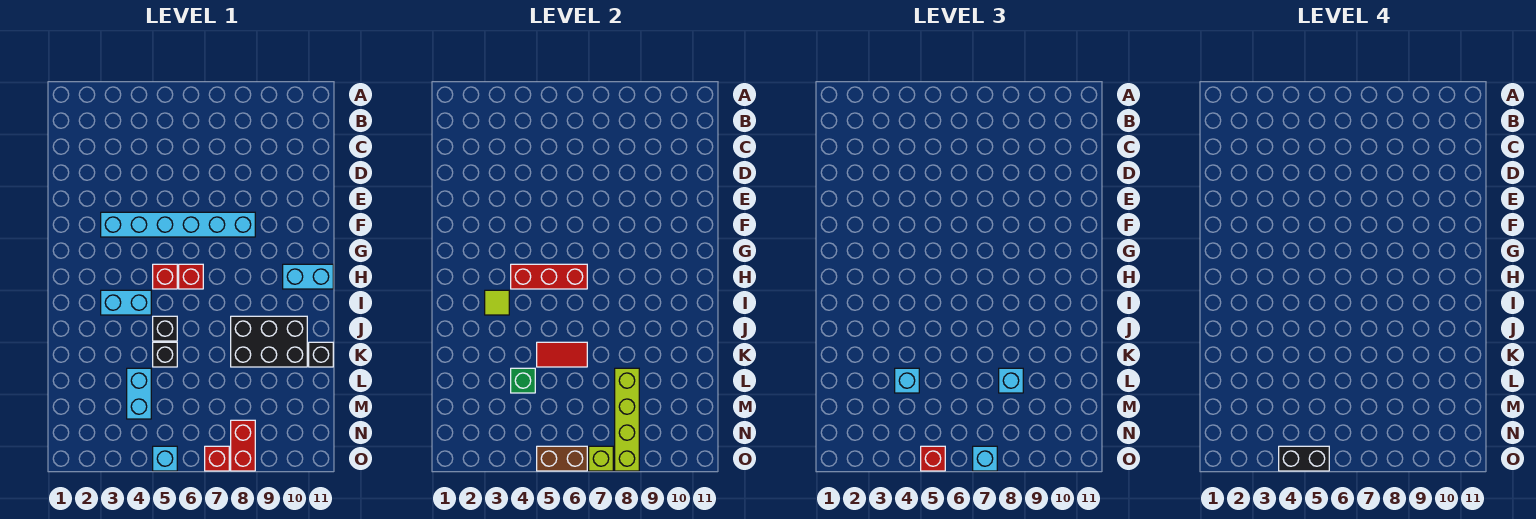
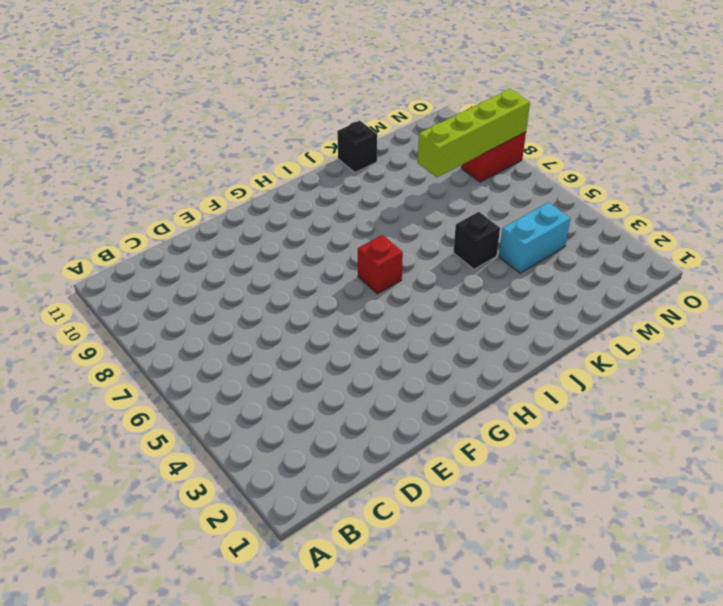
none -> cyan brick F3:F8 level 1
none -> red brick H5 level 1
none -> cyan brick H10:H11 level 1

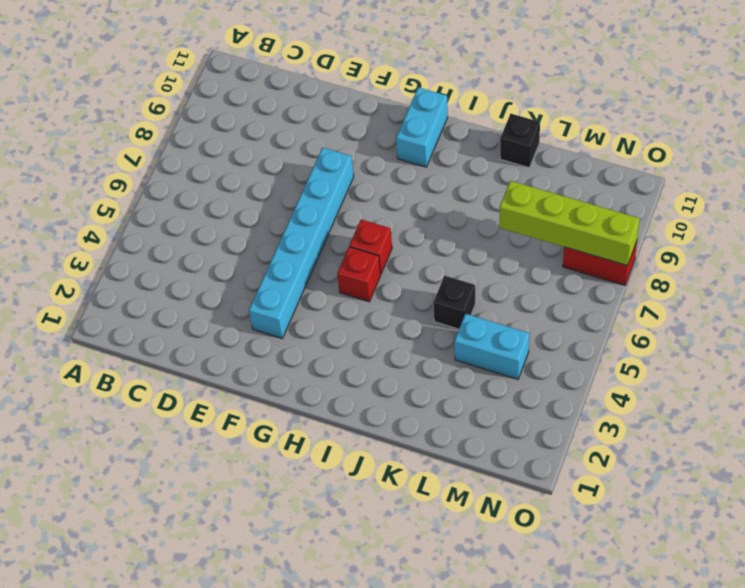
none -> cyan brick I3:I4 level 1
none -> black brick J5 level 1
none -> black brick J8:K10 level 1

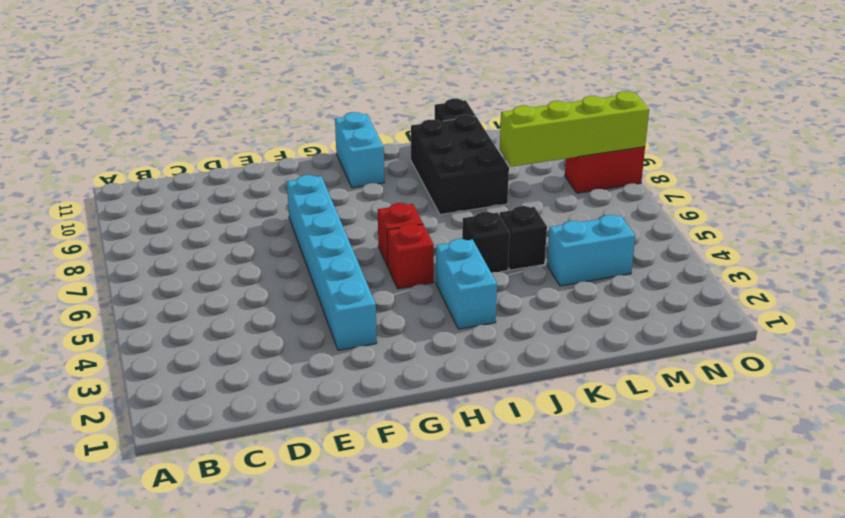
none -> cyan brick O5 level 1
none -> red brick O7 level 1
none -> red brick H4:H6 level 2

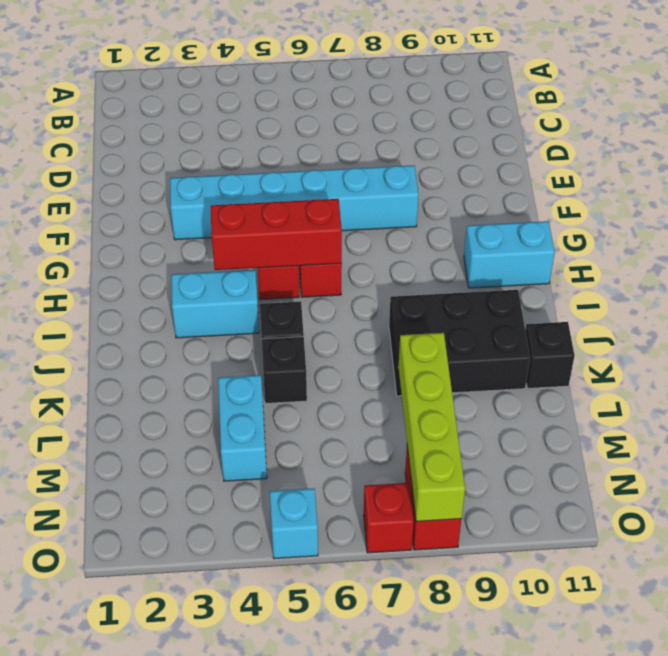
none -> lime tile I3 level 2
none -> red tile K5:K6 level 2
none -> green brick L4 level 2

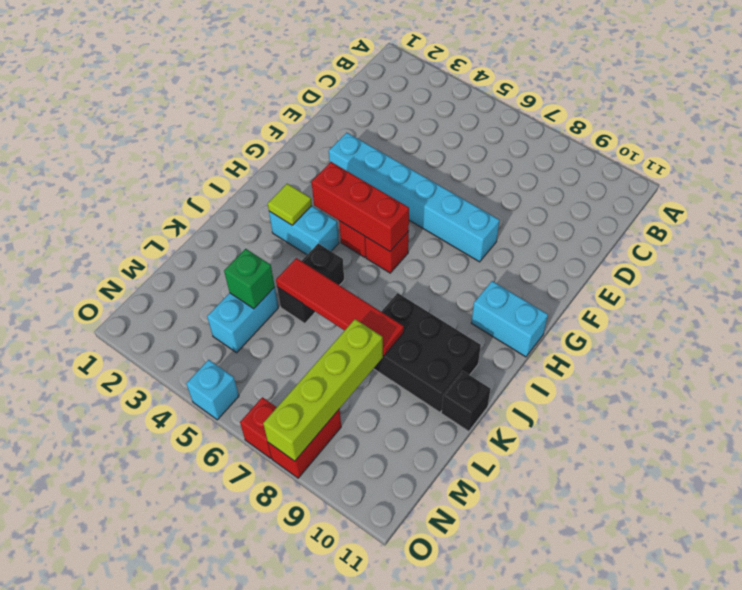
red tile K5:K8 level 2 -> red tile K5:K6 level 2
none -> brown brick O5:O6 level 2
none -> lime brick O7 level 2
none -> cyan brick L4 level 3

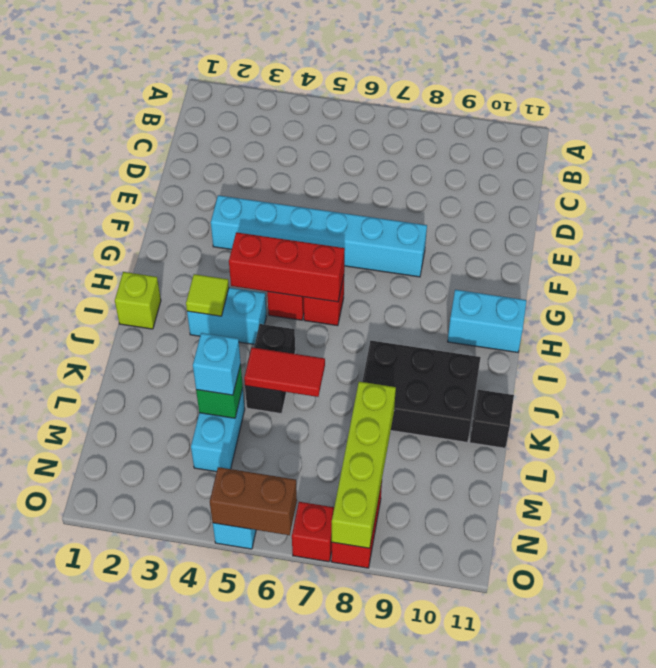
lime brick I1 level 1 -> lime brick O7 level 2
none -> cyan brick L8 level 3
none -> red brick O5 level 3
none -> cyan brick O7 level 3

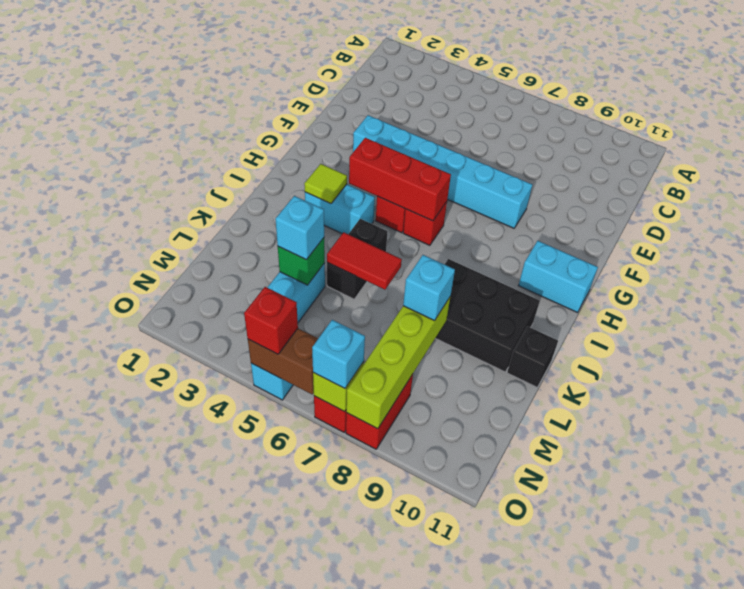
none -> black brick O4:O5 level 4

